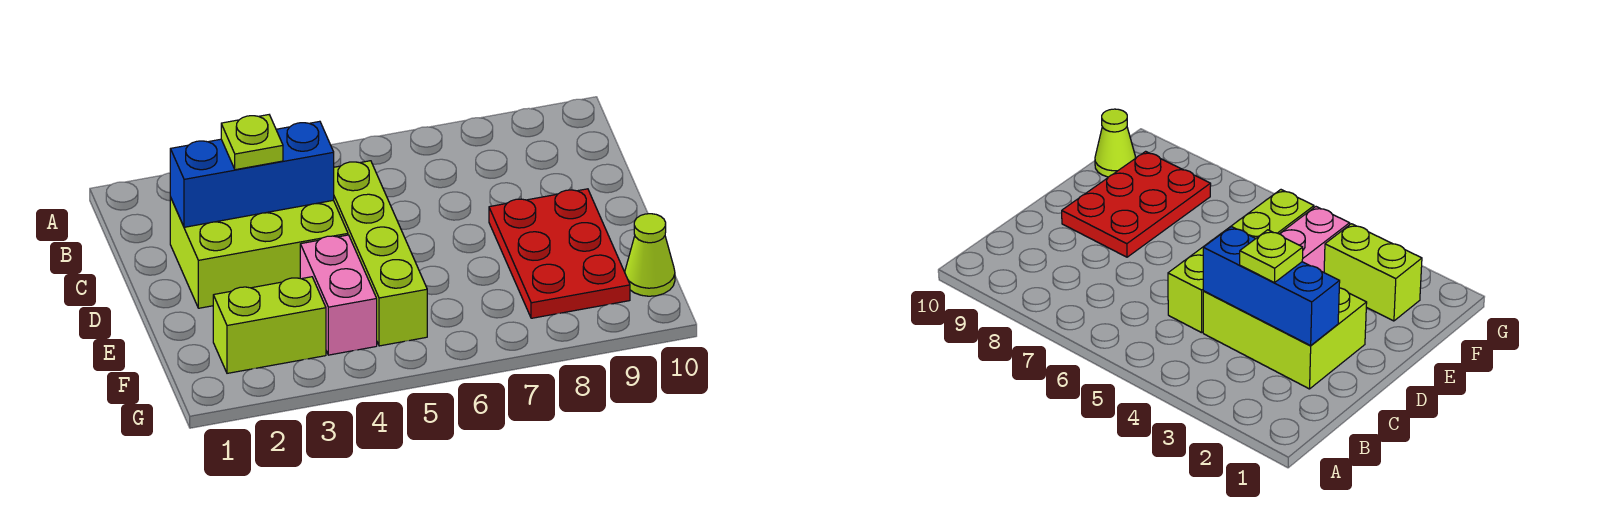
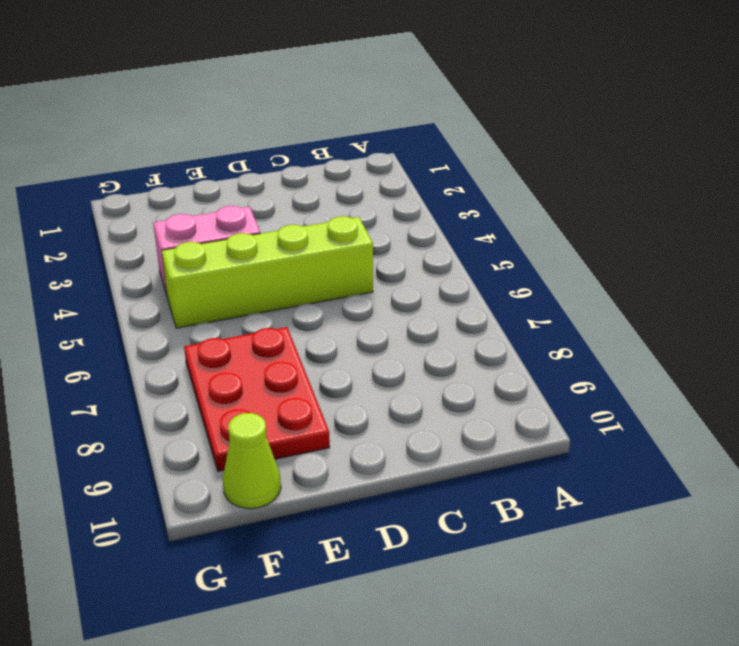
red plate E7:F9 level 1 -> red plate D8:F9 level 1
none -> lime brick C2:D4 level 1
none -> lime brick F2:F3 level 1

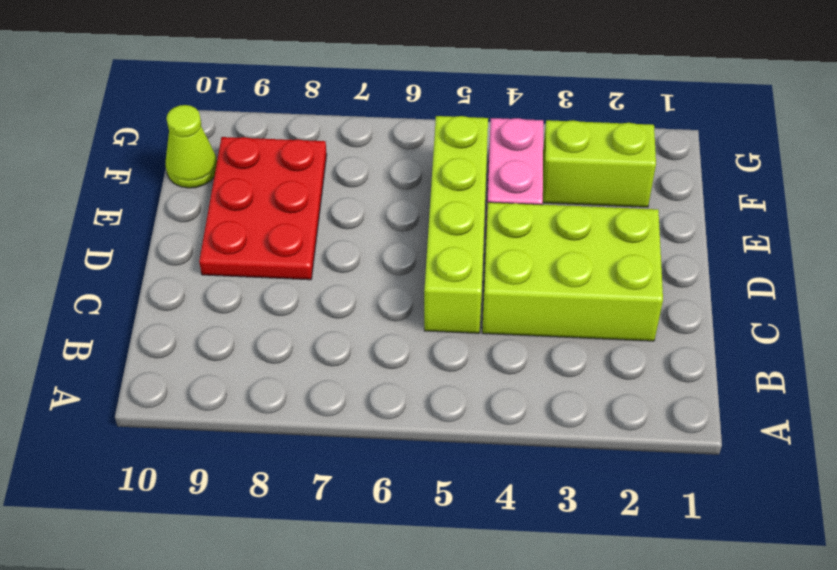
none -> blue brick C2:C4 level 2
none -> lime plate C3 level 3

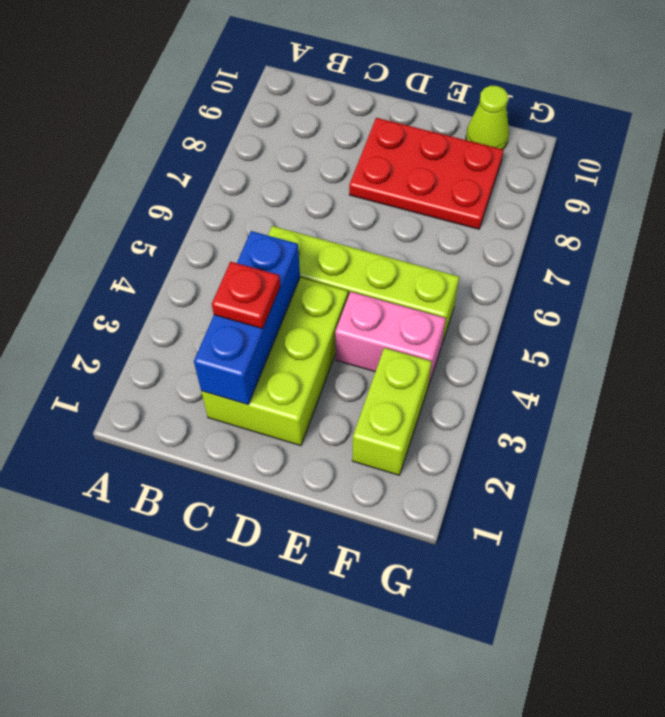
red plate C3 level 3 -> lime plate C3 level 3

